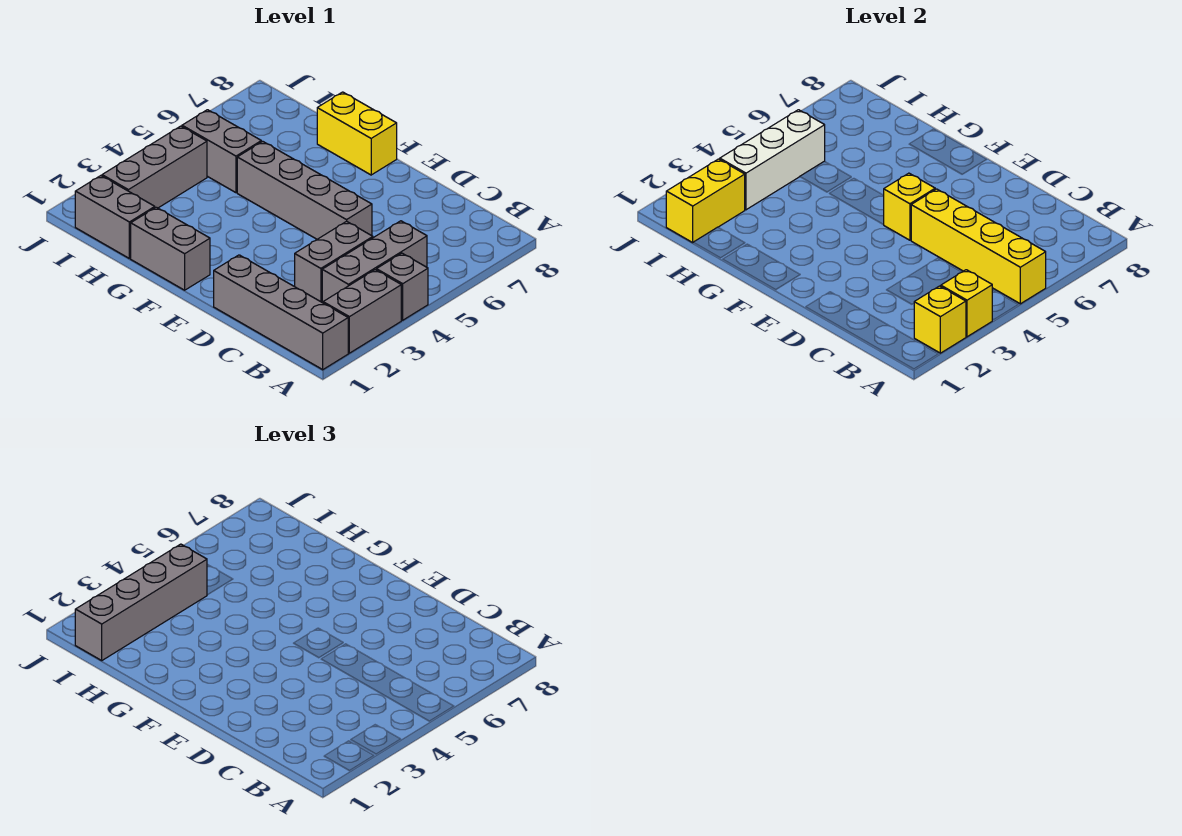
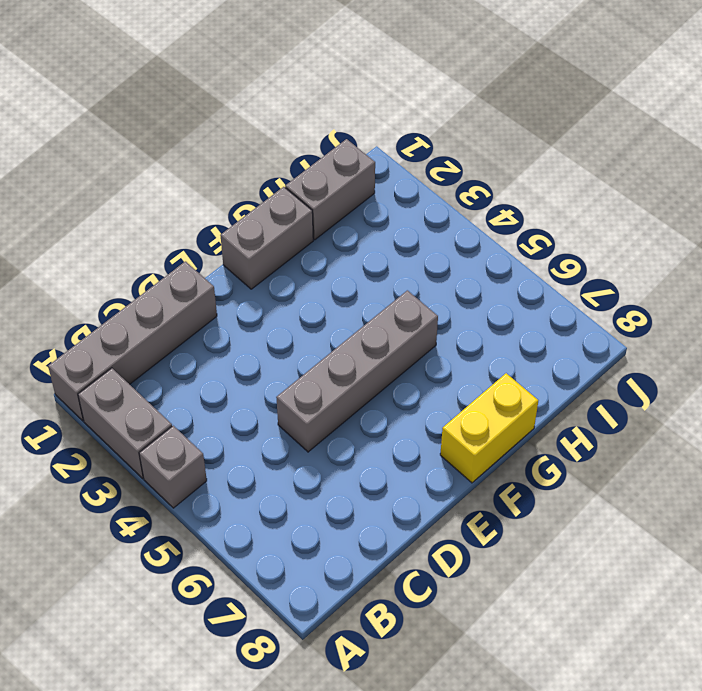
none -> grey brick B3:B5 level 1
none -> grey brick C3:C4 level 1
none -> grey brick H5:I5 level 1

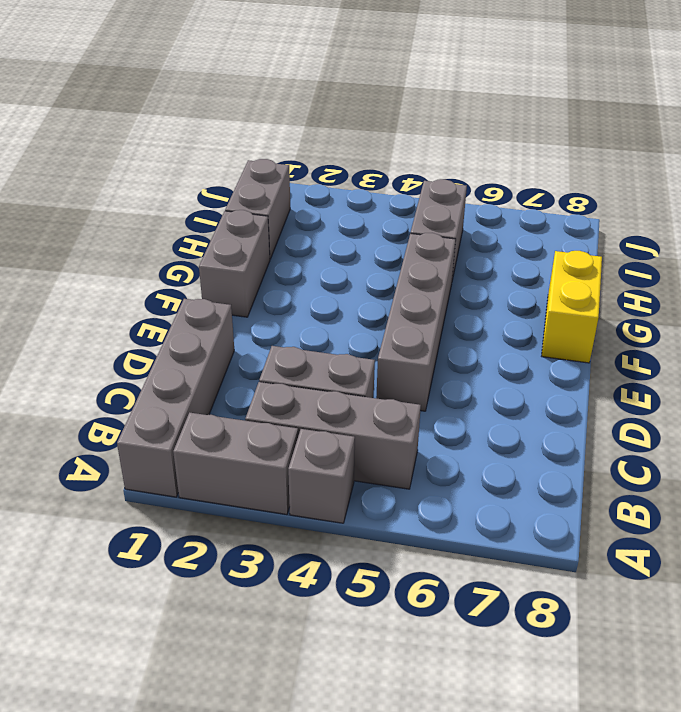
none -> grey brick I2:I4 level 1
none -> yellow brick A2 level 2
none -> yellow brick A3 level 2

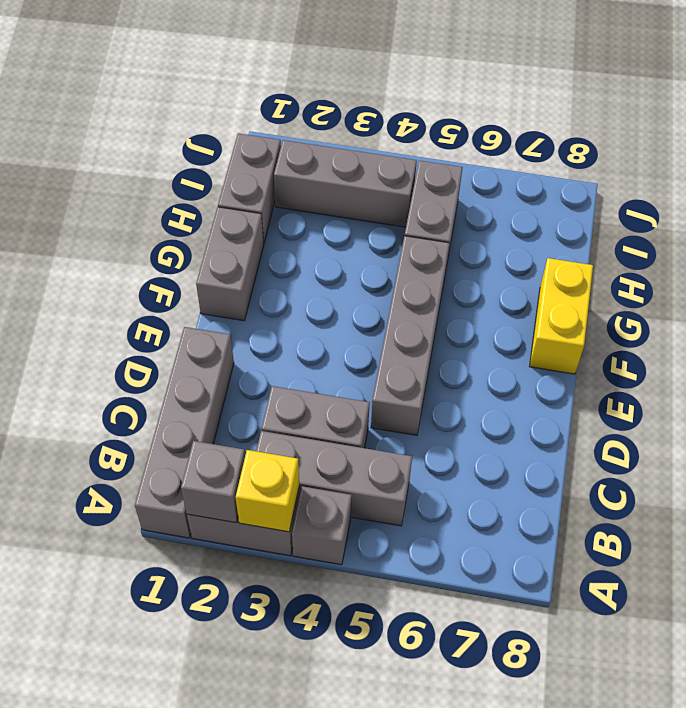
grey brick A2 level 2 -> yellow brick A2 level 2
none -> yellow brick A5:D5 level 2
none -> yellow brick E5 level 2
none -> yellow brick I1:I2 level 2

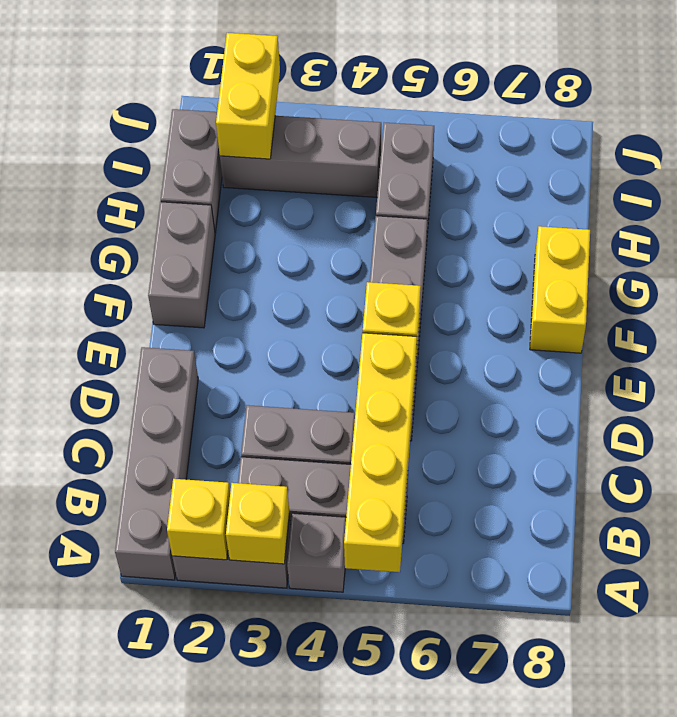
yellow brick I2:J2 level 2 -> yellow brick I1:I2 level 2
none -> white brick I3:I5 level 2
none -> grey brick I1:I4 level 3

